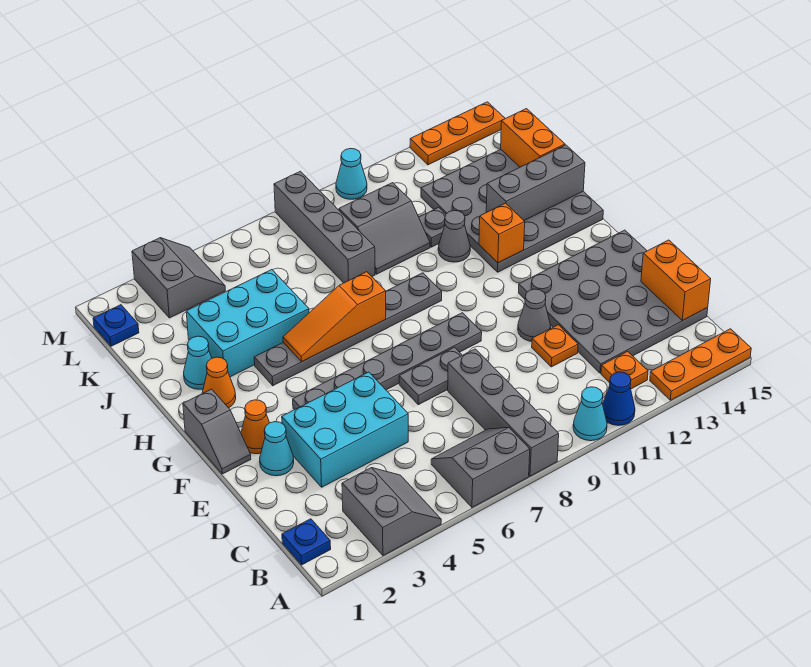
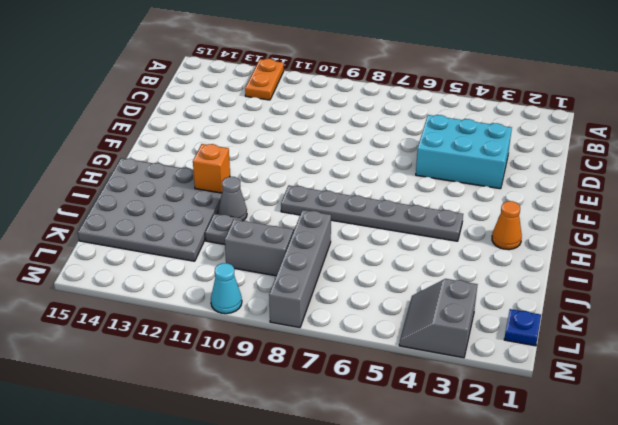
orange plate A12:B12 level 1 -> orange plate B12 level 1
none -> grey slope A3:B4 level 1 top 3
none -> grey slope A6:B7 level 1 top A
none -> grey brick A8:D8 level 1
none -> cyan cone A10 level 1

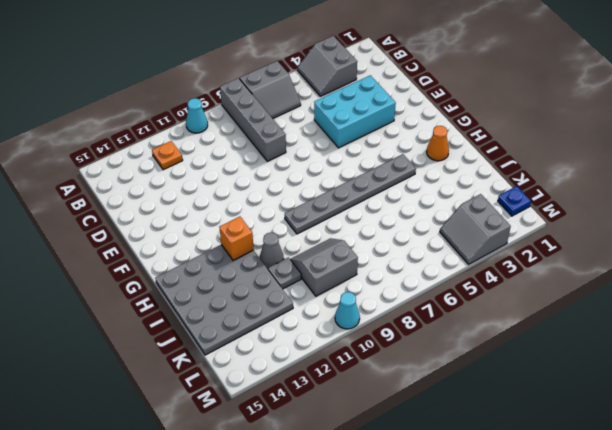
none -> blue cone A11 level 1
none -> orange plate A13:A15 level 1
none -> blue plate B1 level 1
none -> grey plate C12:F15 level 1

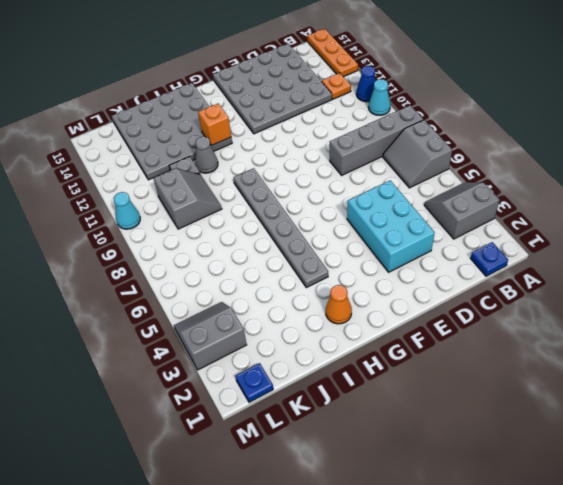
none -> orange plate D11 level 1
none -> cyan cone E2 level 1
none -> grey plate E7:E8 level 1
none -> grey cone E11 level 1

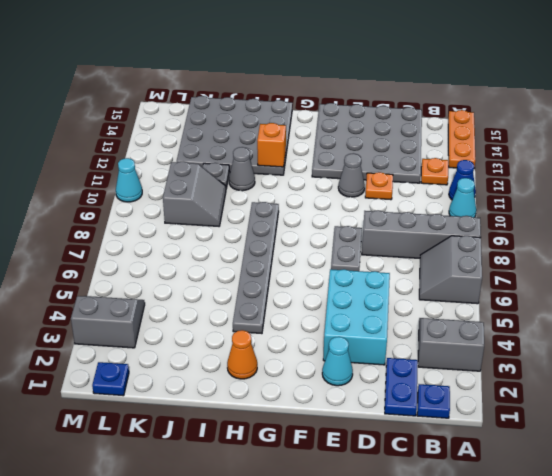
blue plate C1:C2 level 1 -> none
none -> grey slope F1:G1 level 1 top G
none -> orange cone F2 level 1
none -> grey plate F4:F9 level 1
none -> cyan cone I2 level 1

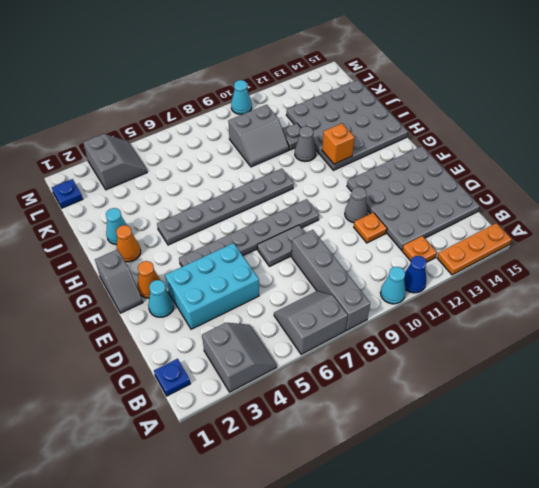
none -> cyan brick I3:J5 level 1
none -> grey brick J8:M8 level 1
none -> orange plate M13:M15 level 1
none -> orange brick C15:D15 level 2

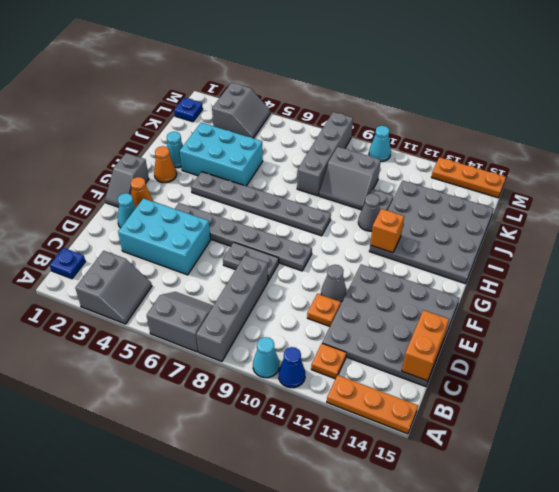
none -> orange slope H5:H7 level 2 top 7
none -> grey brick I13:I15 level 2
none -> orange brick J15:K15 level 2

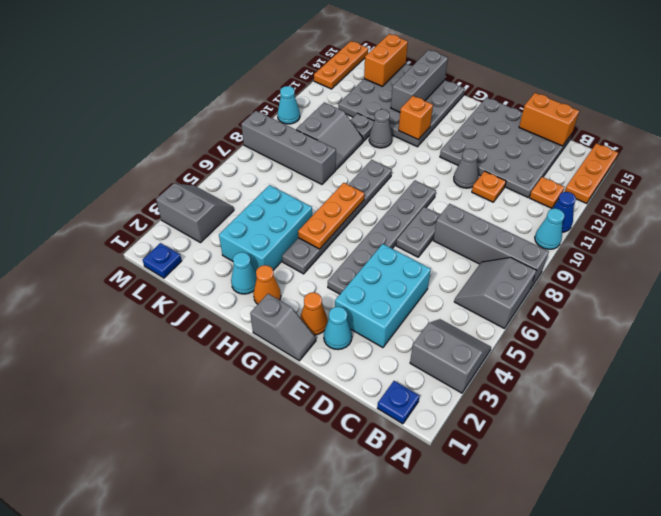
orange plate H5:H7 level 2 -> orange slope H5:H7 level 2 top 7
orange brick K14:K15 level 2 -> orange brick J15:K15 level 2

